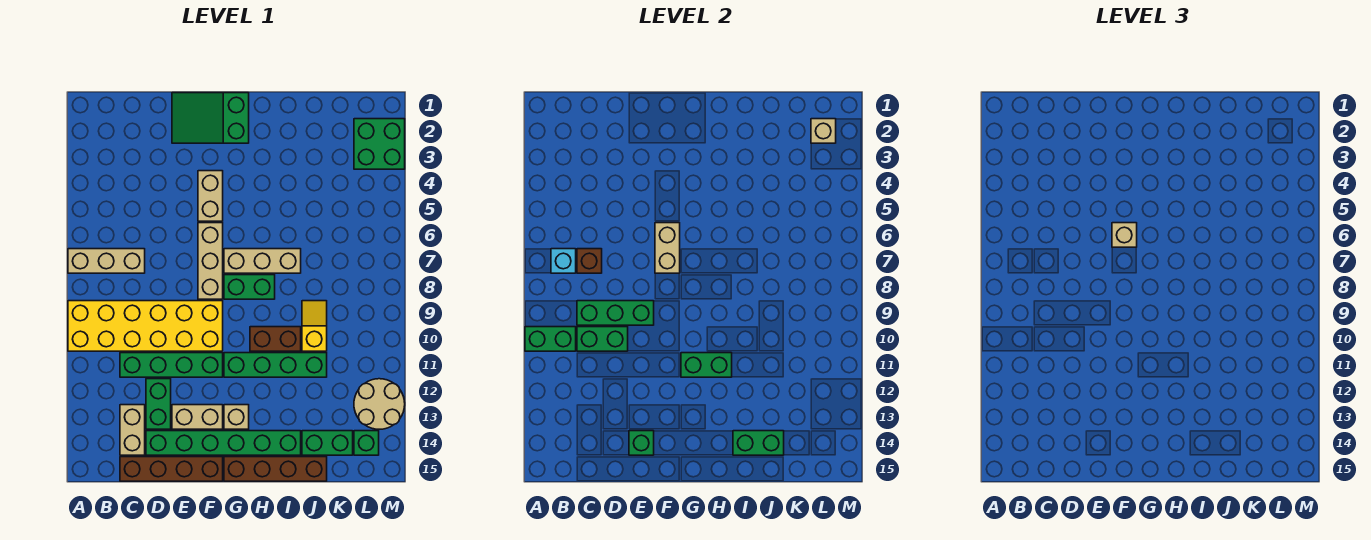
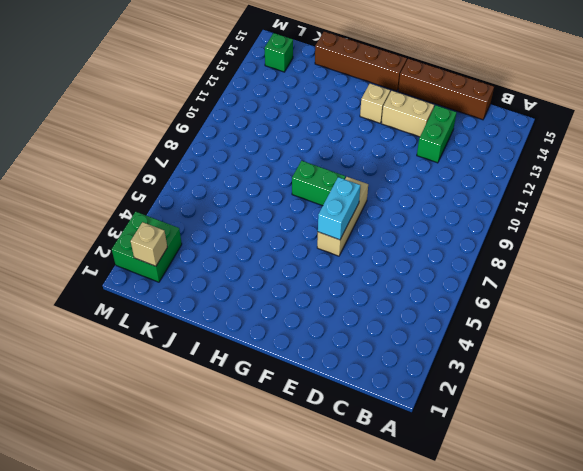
cyan brick F6:F7 level 2 -> tan brick F6:F7 level 2
none -> tan brick A7:C7 level 1
none -> yellow brick A9:F10 level 1
none -> green brick C11:F11 level 1
none -> tan brick C13:C14 level 1

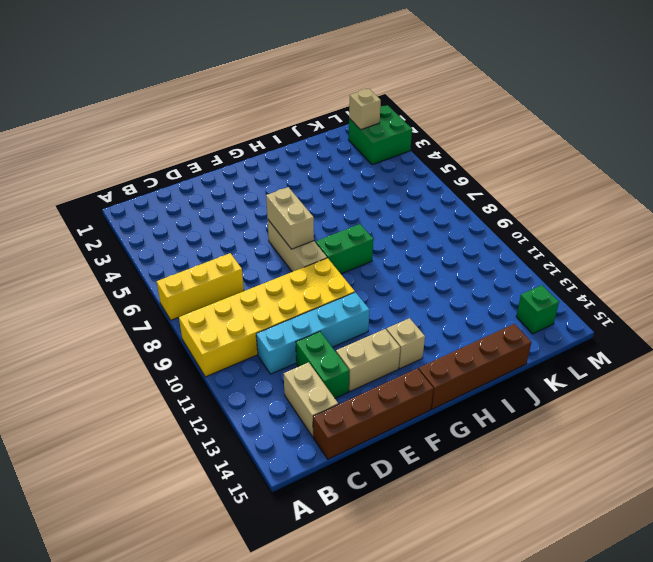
yellow brick A7:C7 level 1 -> tan brick A7:C7 level 1
cyan brick C11:F11 level 1 -> green brick C11:F11 level 1
none -> green brick D14:I14 level 1
none -> green slope E1:G2 level 1 top G
none -> tan brick F4:F5 level 1
none -> tan brick G7:I7 level 1

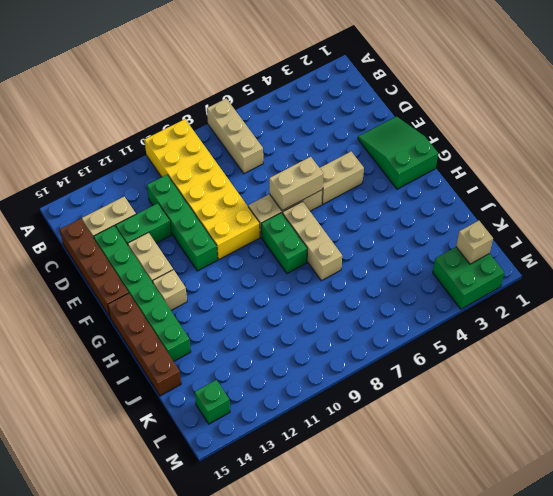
none -> green brick G11:J11 level 1
none -> brown brick H10:I10 level 1
none -> yellow slope J9:J10 level 1 top 10
none -> green brick J14:K14 level 1

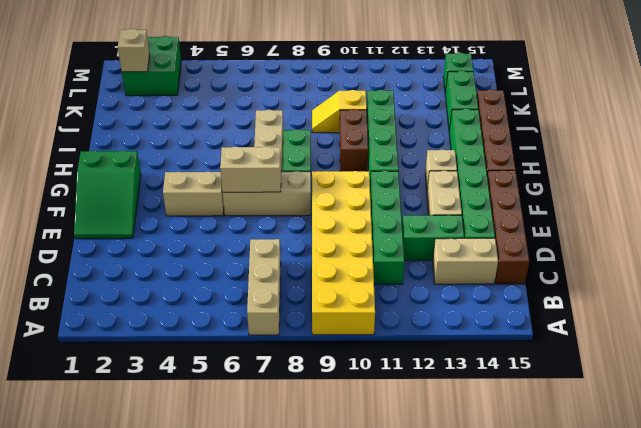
none -> tan round brick L12:M13 level 1
none -> green brick A10:B10 level 2
none -> cyan brick B7 level 2
none -> brown brick C7 level 2

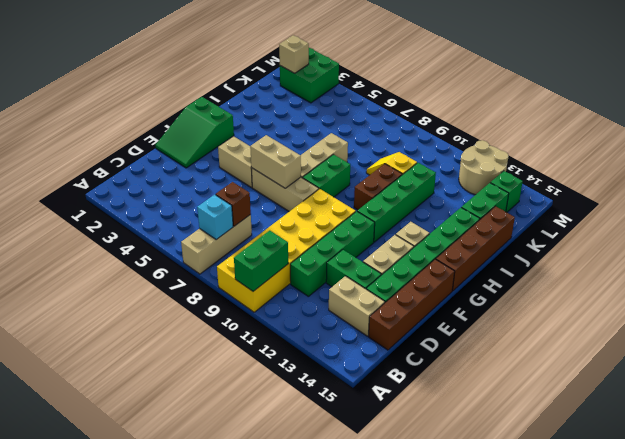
none -> green brick C9:E9 level 2
none -> green brick C10:D10 level 2
none -> green brick E14 level 2
none -> green brick G11:H11 level 2

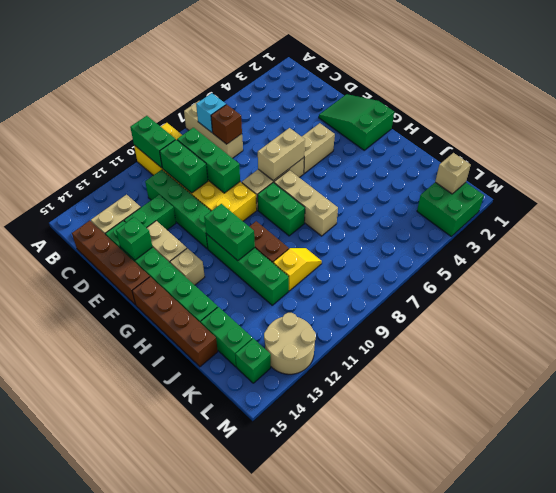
none -> green brick I14:J14 level 2
none -> tan brick F6 level 3

